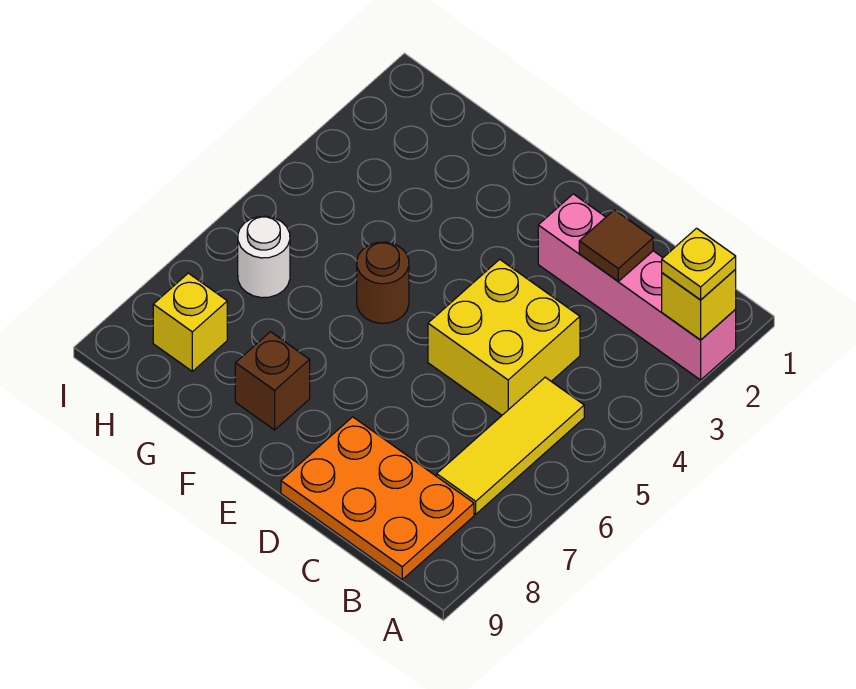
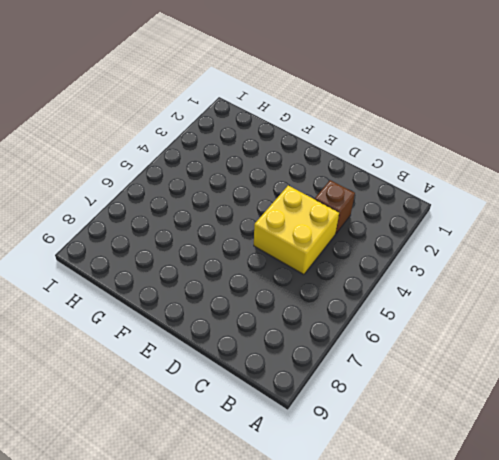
brown brick C3 level 1 -> brown brick F8 level 1
none -> pink brick A2:D2 level 1
none -> yellow tile B5:B7 level 1

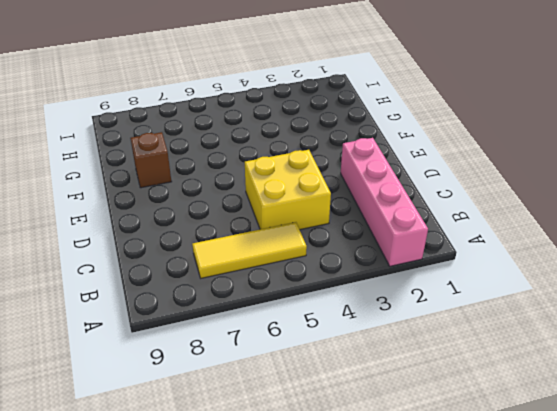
none -> orange plate B8:D9 level 1
none -> brown round brick F5 level 1

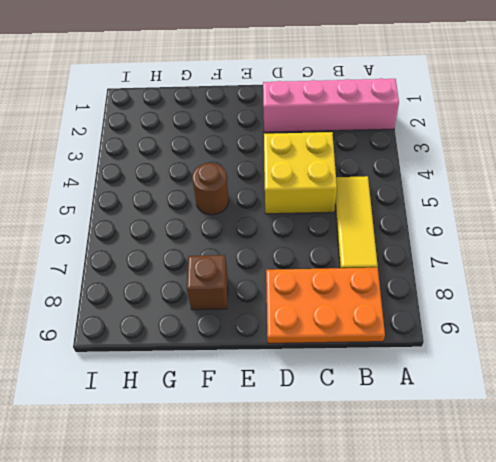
none -> white round brick H6 level 1
none -> yellow brick H8 level 1

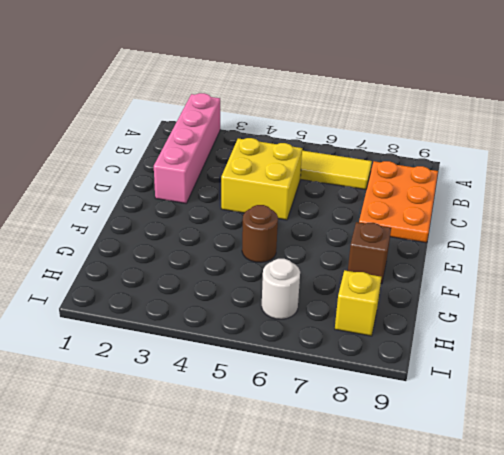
none -> yellow brick A2 level 2
none -> brown tile C2 level 2

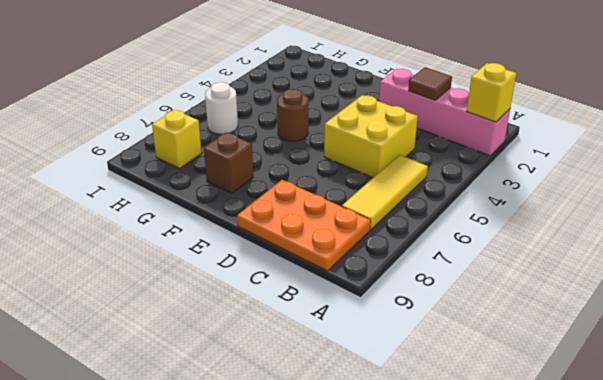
none -> yellow plate A2 level 3

